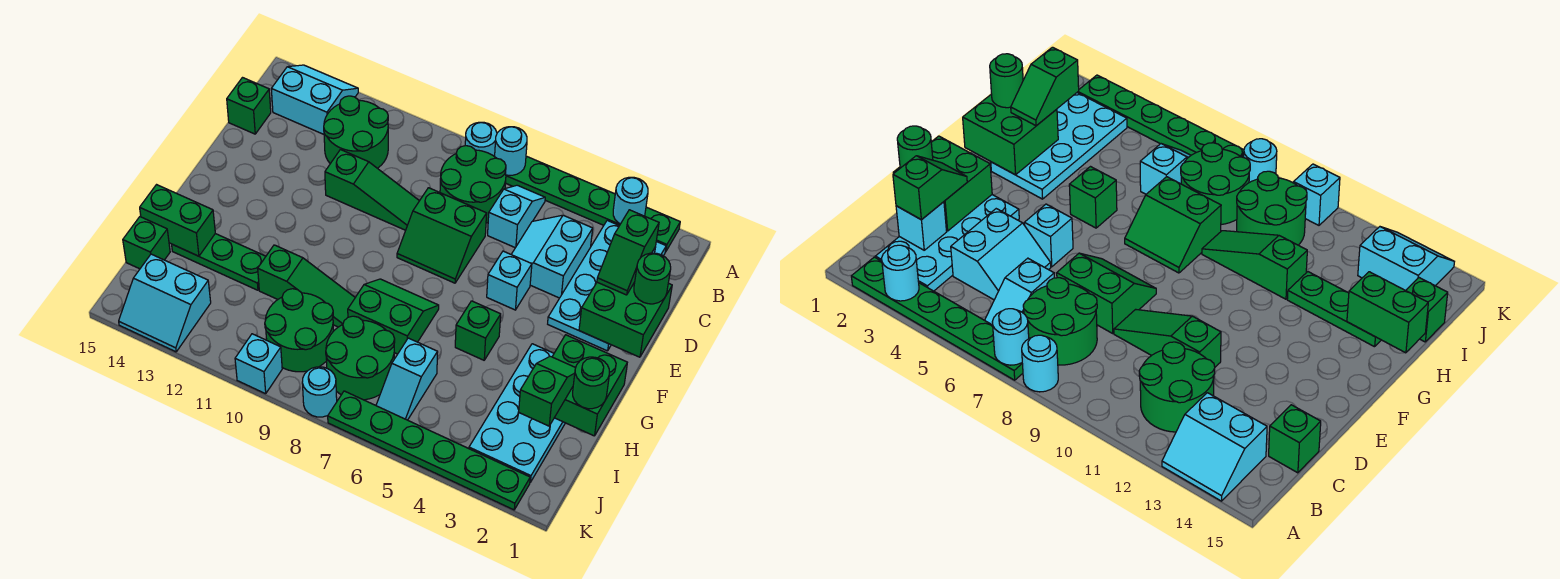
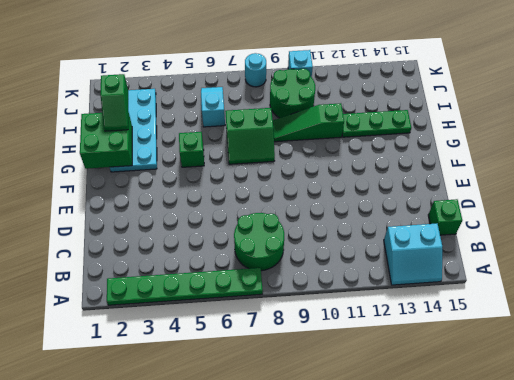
none -> cyan round brick A8 level 1
none -> cyan plate B2:E3 level 1
none -> cyan slope B6:C6 level 1 top C
none -> green round brick B11:C12 level 1

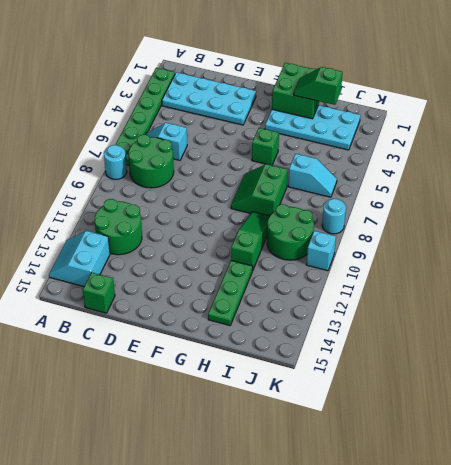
none -> cyan slope C4:D5 level 1 top 4
none -> green slope D7:E8 level 1 top D
none -> green slope D9:D11 level 1 top 11
none -> cyan brick E5 level 1

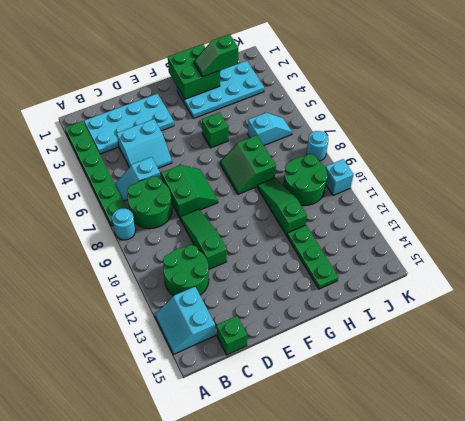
none -> cyan brick E5 level 1
none -> green round brick I7:J8 level 1
none -> green brick I15 level 1
none -> cyan slope J13:K14 level 1 top J

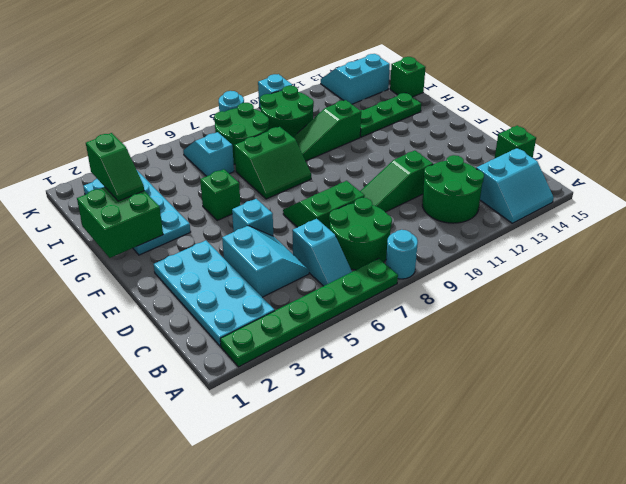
none -> green plate K2:K7 level 1
none -> cyan round brick A3 level 2
none -> cyan round brick A7 level 2
none -> cyan brick C2 level 2

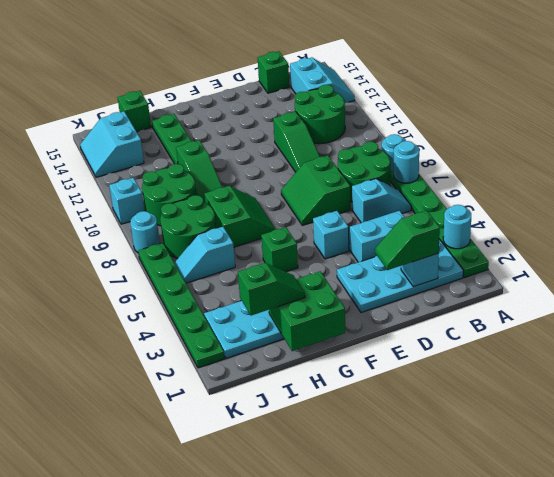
none -> green brick D1:E2 level 2
none -> green brick H14:H15 level 2
none -> green round brick D1 level 3
none -> green round brick H1 level 3

